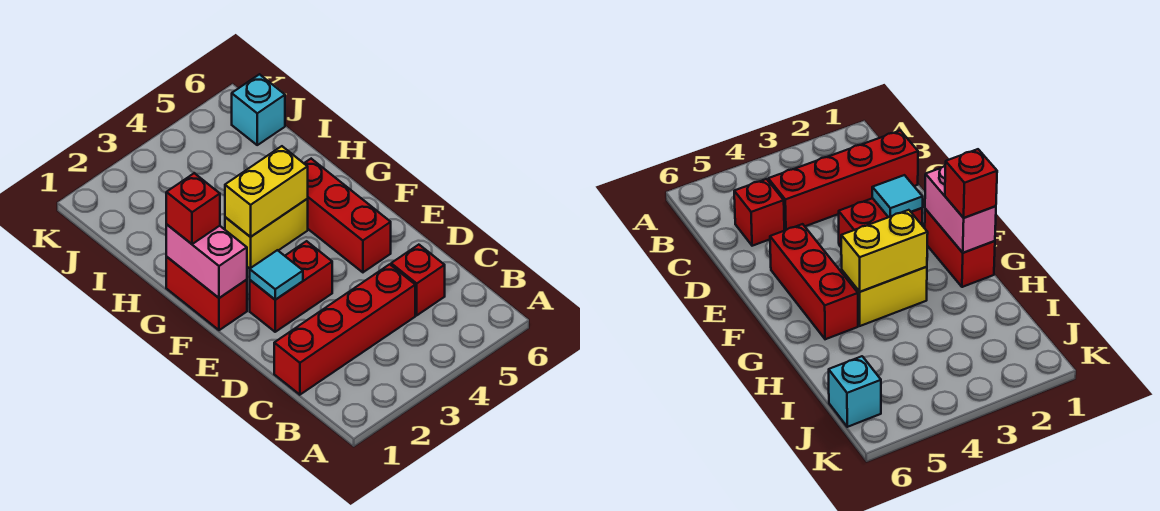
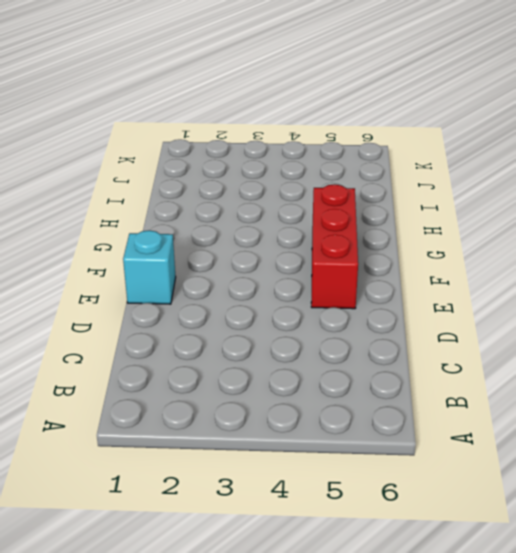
cyan brick E1 level 1 -> cyan brick J6 level 1
none -> red brick C1:C4 level 1
none -> red brick C5 level 1

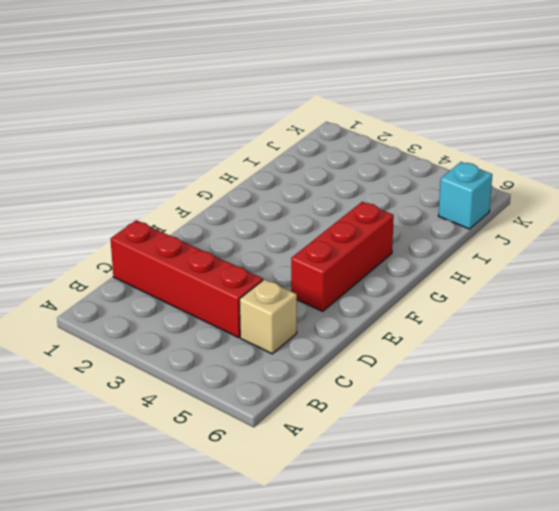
tan brick C5 level 1 -> red brick C5 level 1
none -> red brick E2:E3 level 1
none -> red brick F1:G1 level 1

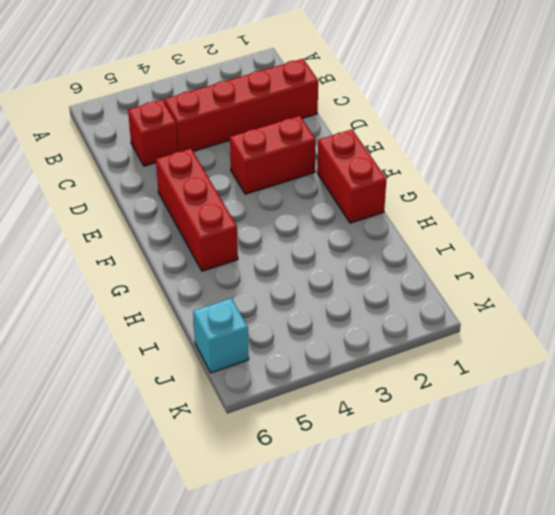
none -> yellow brick G3:G4 level 1
none -> cyan tile E2 level 2

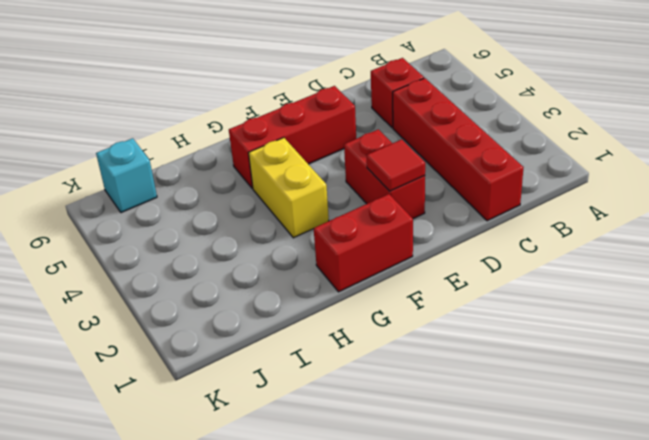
red tile E2 level 2 -> cyan tile E2 level 2
none -> pink brick F1:G1 level 2
none -> yellow brick G3:G4 level 2

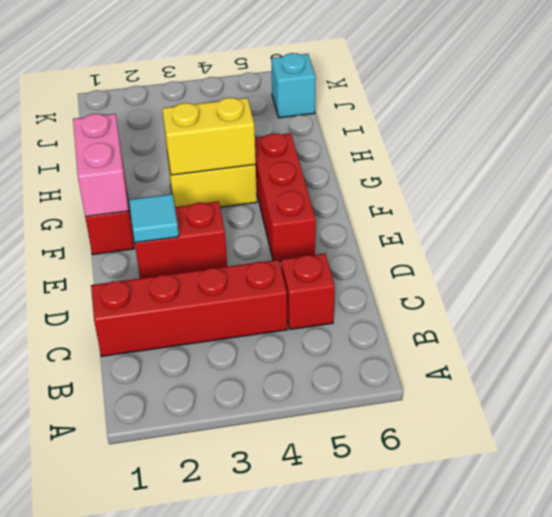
none -> red brick G1 level 3

